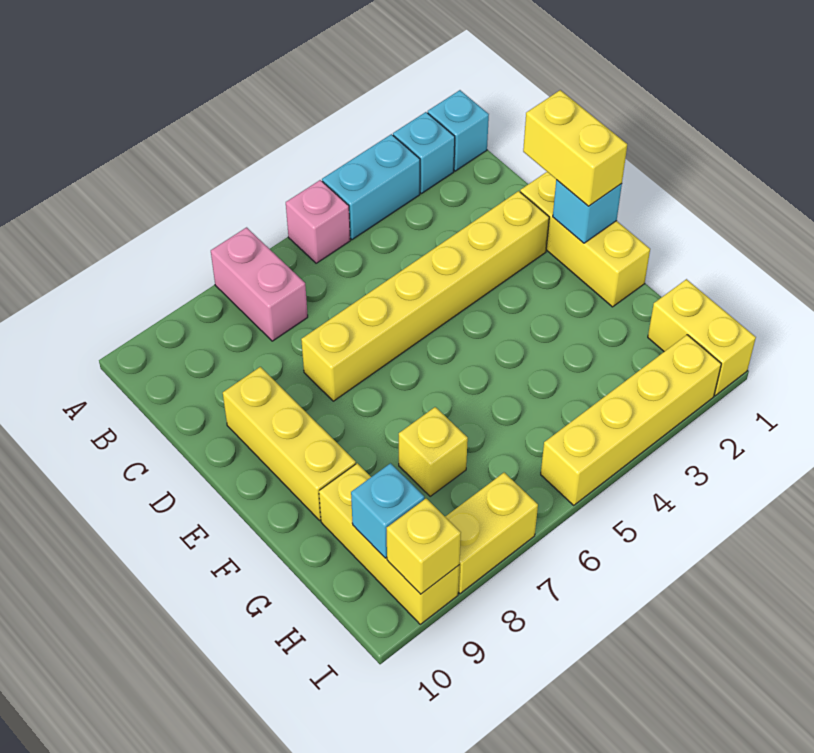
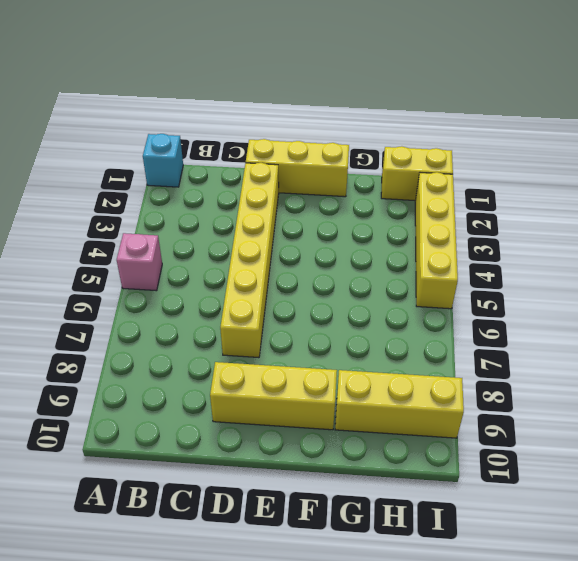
none -> cyan brick A2 level 1
none -> cyan brick A3:A4 level 1
none -> pink brick A7:B7 level 1

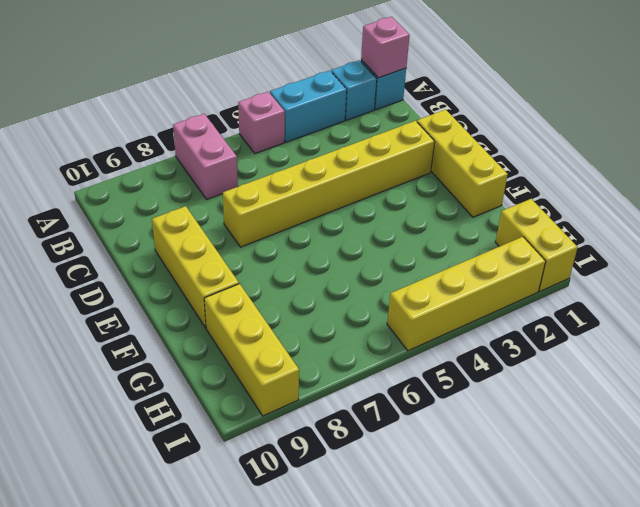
pink brick A1 level 2 -> none
none -> yellow brick G7 level 1
none -> yellow brick I7:I8 level 1
none -> cyan brick E1 level 2

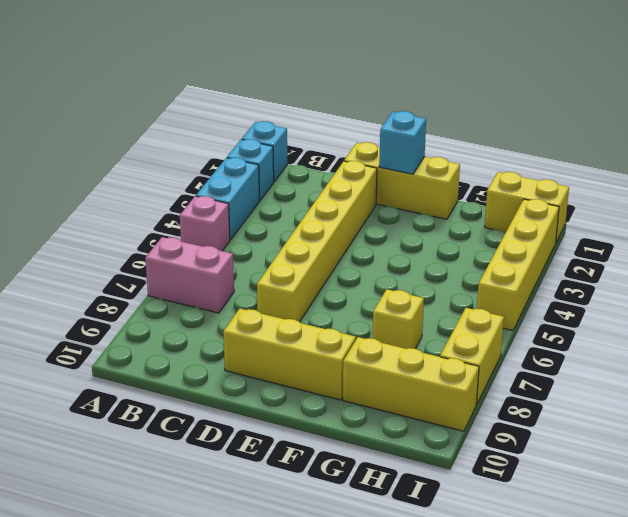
none -> cyan brick H9 level 2
none -> yellow brick I9 level 2
none -> yellow brick D1:E1 level 3

